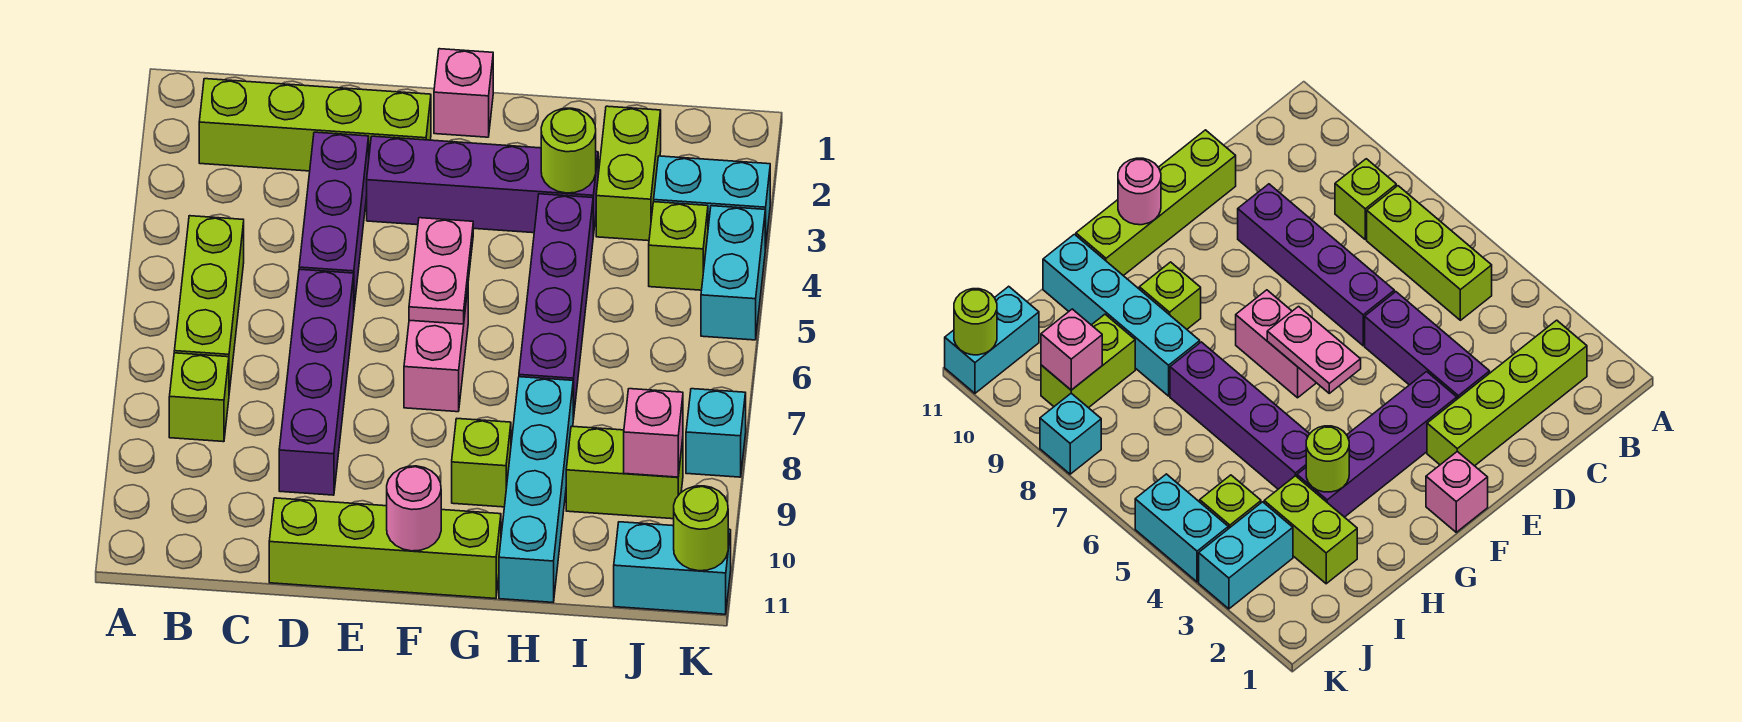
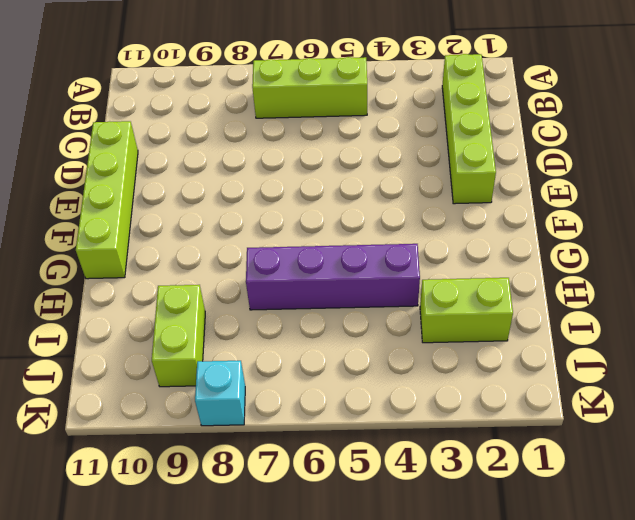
none -> lime brick B8 level 1
none -> purple brick D3:D5 level 1
none -> purple brick D6:D9 level 1

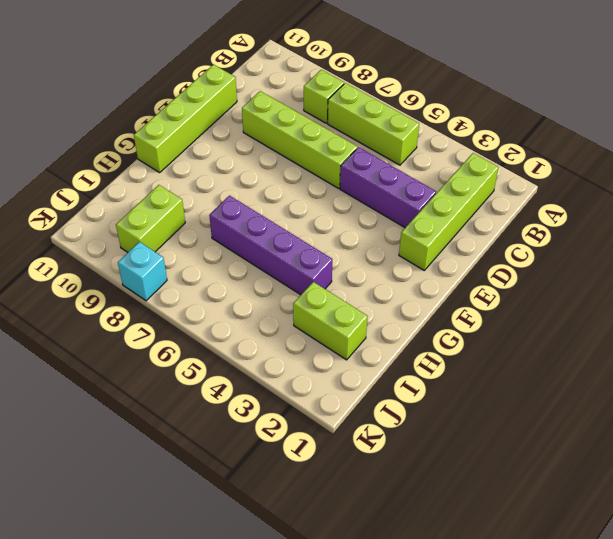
lime brick D6:D9 level 1 -> purple brick D6:D9 level 1
none -> purple brick E3:H3 level 1
none -> pink brick F1 level 1
none -> pink brick F6:F7 level 1

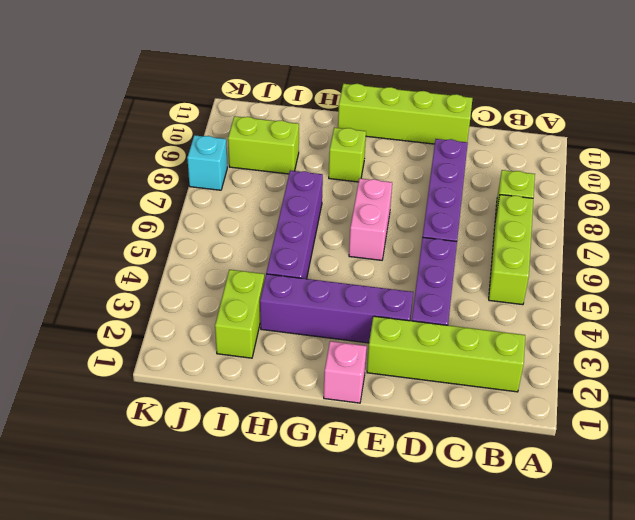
none -> cyan brick H8:H11 level 1
none -> cyan brick J3:K3 level 1
none -> lime brick J4 level 1

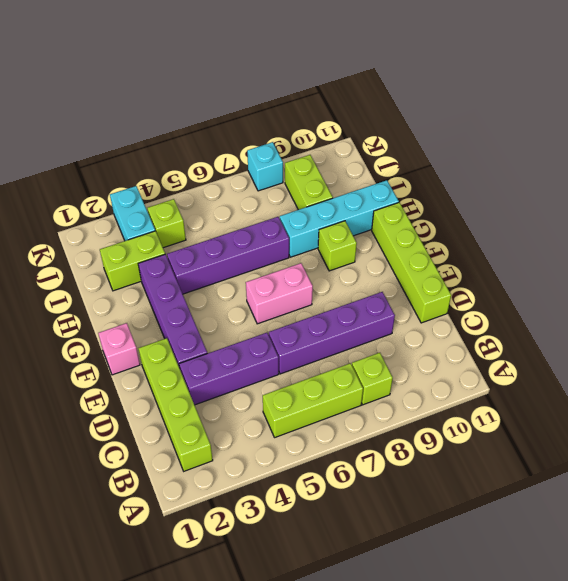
none -> cyan brick J11:K11 level 1
none -> cyan brick K4:K5 level 1
none -> pink plate F5:F6 level 2

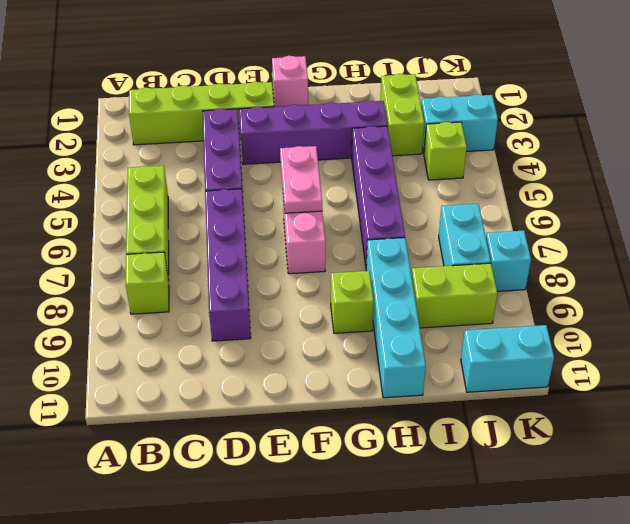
cyan brick J7:J8 level 1 -> cyan brick K4:K5 level 1
none -> lime brick D11:G11 level 1
none -> pink round brick F11 level 2
none -> lime round brick H3 level 2

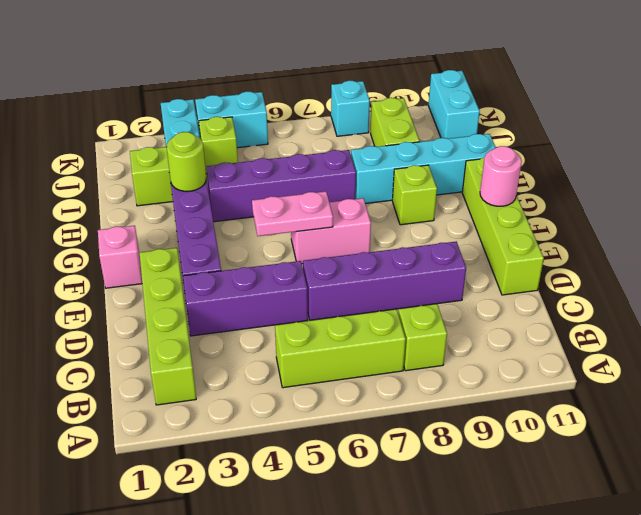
none -> pink brick J9 level 2
none -> lime round brick K11 level 2

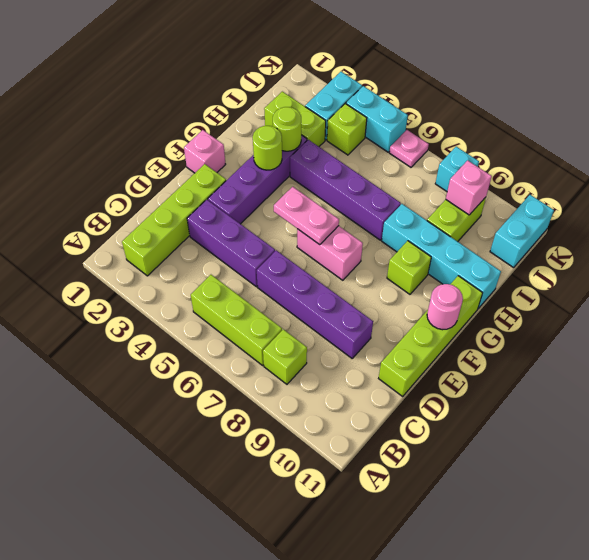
lime round brick G3 level 2 -> lime round brick K11 level 2
pink plate K6 level 1 -> none

